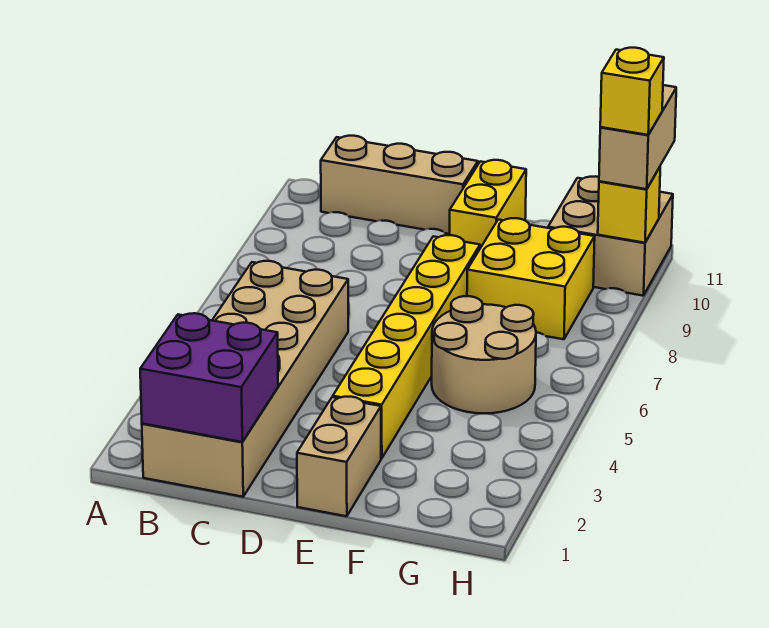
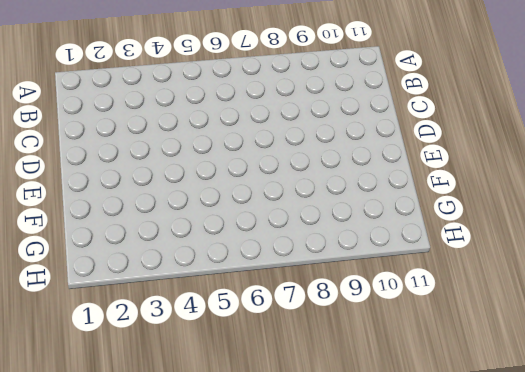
none -> tan brick B1:C6 level 1
none -> tan brick B11:D11 level 1
none -> tan brick E1:E2 level 1

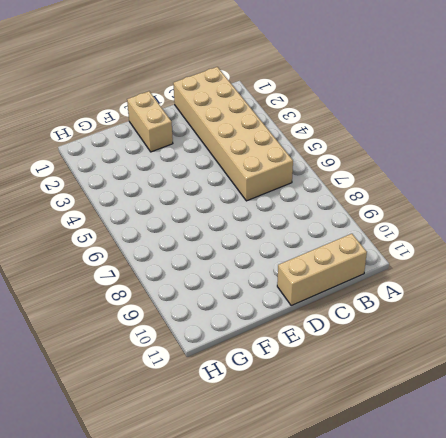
none -> yellow brick E3:E8 level 1
none -> yellow brick E10:E11 level 1
none -> tan round brick F5:G6 level 1

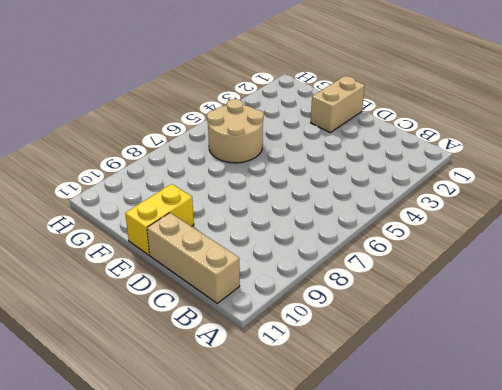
none -> tan brick B1:C6 level 1
none -> yellow brick E3:E8 level 1
none -> yellow brick F8:G9 level 1

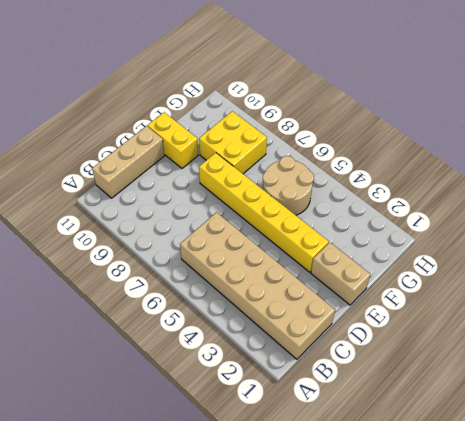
none -> tan brick G10:H11 level 1
none -> purple brick B1:C2 level 2
none -> yellow brick H10 level 2

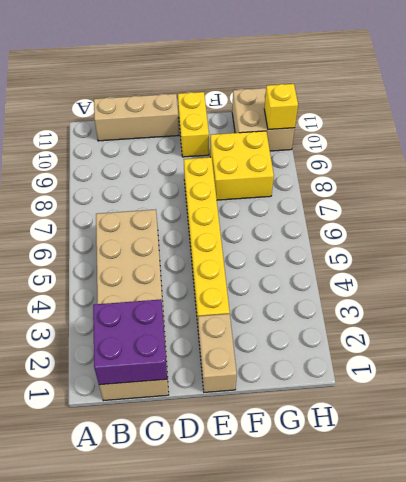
none -> tan round brick F5:G6 level 1
none -> tan brick H10:H11 level 3
none -> yellow brick H10 level 4

